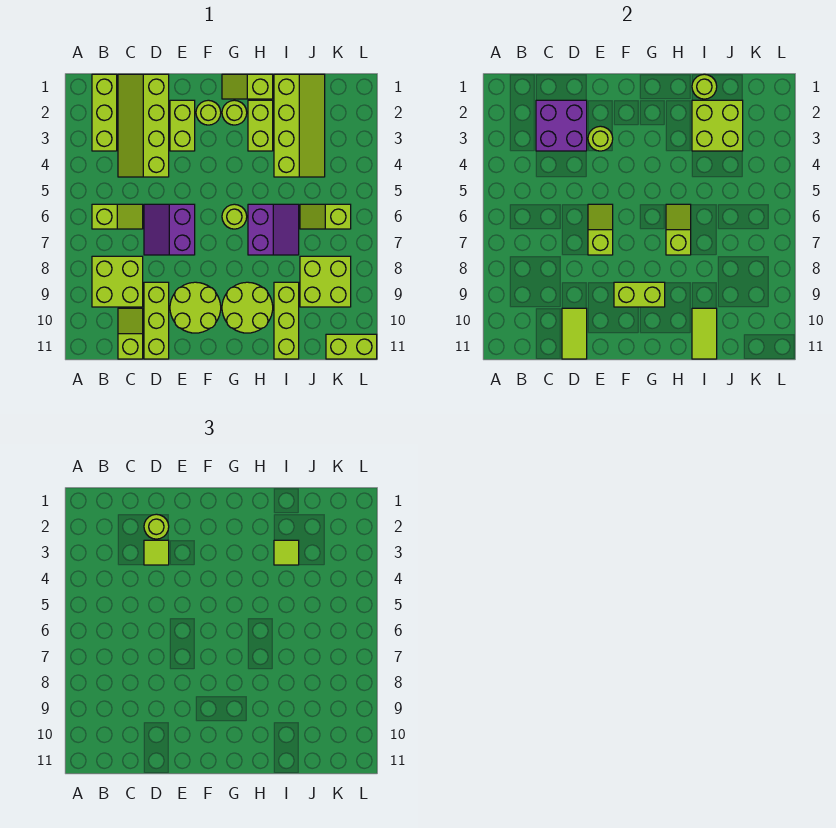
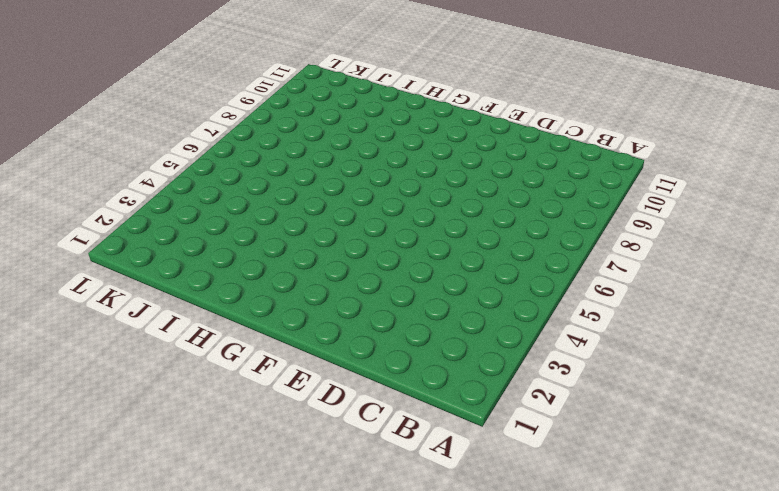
none -> lime brick B1:B3 level 1
none -> lime slope B6:C6 level 1 top B
none -> lime brick B8:C9 level 1
none -> lime slope C1:D4 level 1 top D

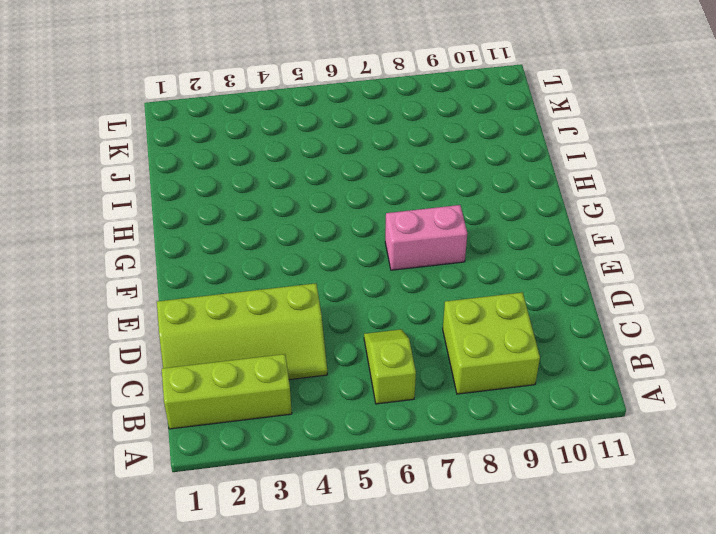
pink brick F7:F8 level 1 -> none
none -> lime slope C10:C11 level 1 top 11
none -> purple slope D6:E7 level 1 top E
none -> lime brick D9:D11 level 1
none -> lime brick E2:E3 level 1

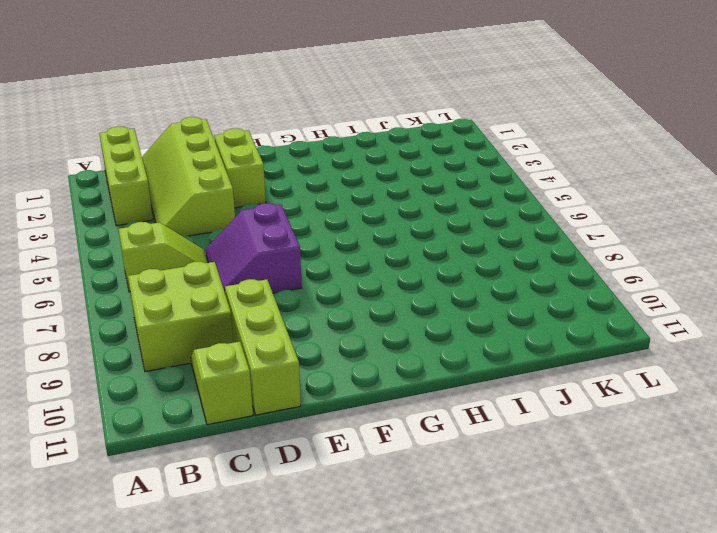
none -> lime round brick E9:F10 level 1
none -> lime round brick F2 level 1
none -> lime slope G1:H1 level 1 top H
none -> lime round brick G2 level 1

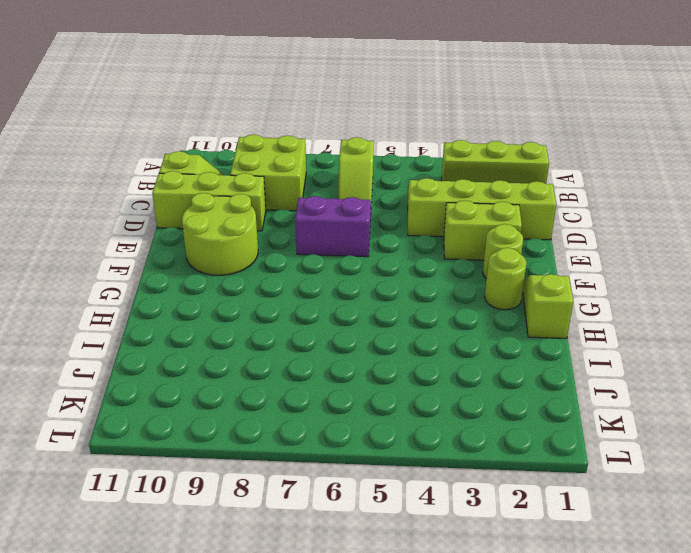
none -> lime round brick G6 level 1
none -> lime round brick G9:H10 level 1
none -> lime brick H2:H3 level 1
none -> purple slope H6:I7 level 1 top H

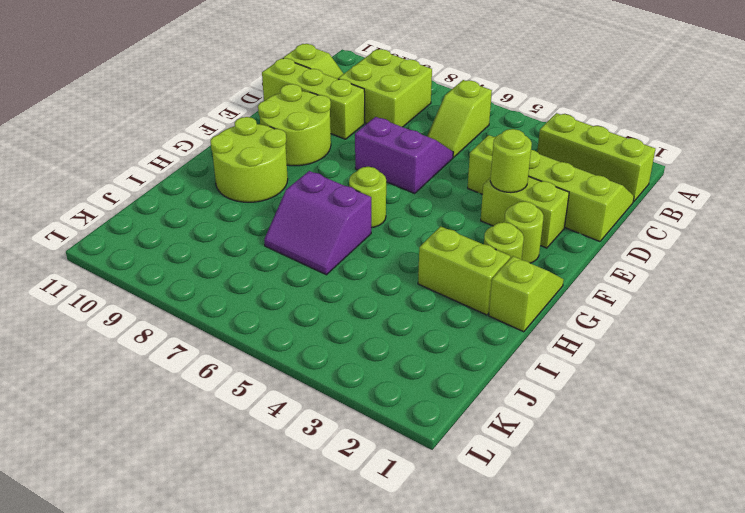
none -> lime slope I1:J4 level 1 top I
none -> lime brick I9:I11 level 1
none -> lime slope J6:K6 level 1 top K
none -> lime brick J8:K9 level 1

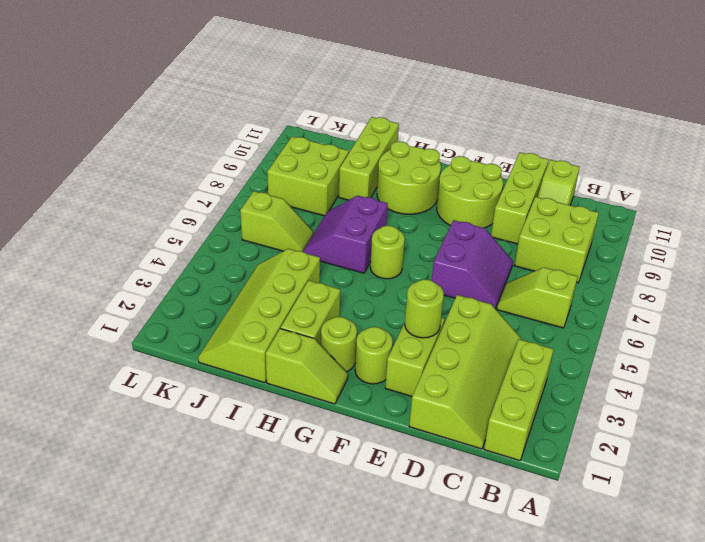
none -> lime brick K11:L11 level 1
none -> purple brick C2:D3 level 2
none -> lime tile D10:D11 level 2
none -> lime slope E6:E7 level 2 top 7

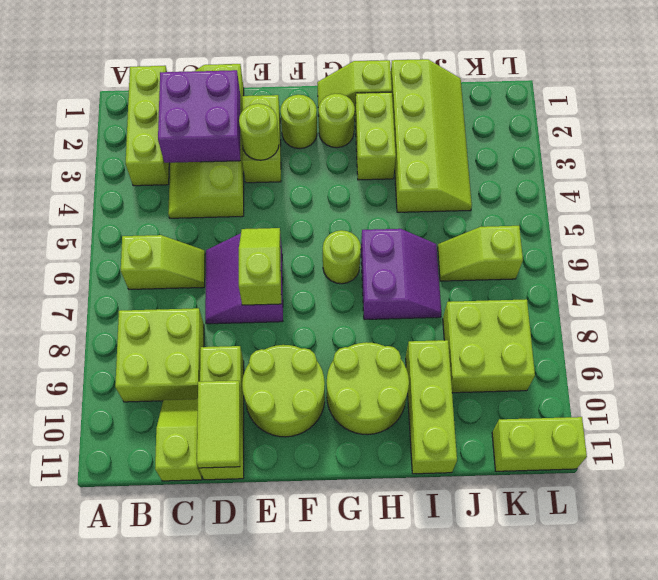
none -> lime brick F9:G9 level 2
none -> lime slope H6:H7 level 2 top 7
none -> lime round brick I1 level 2
none -> lime brick I2:J3 level 2

